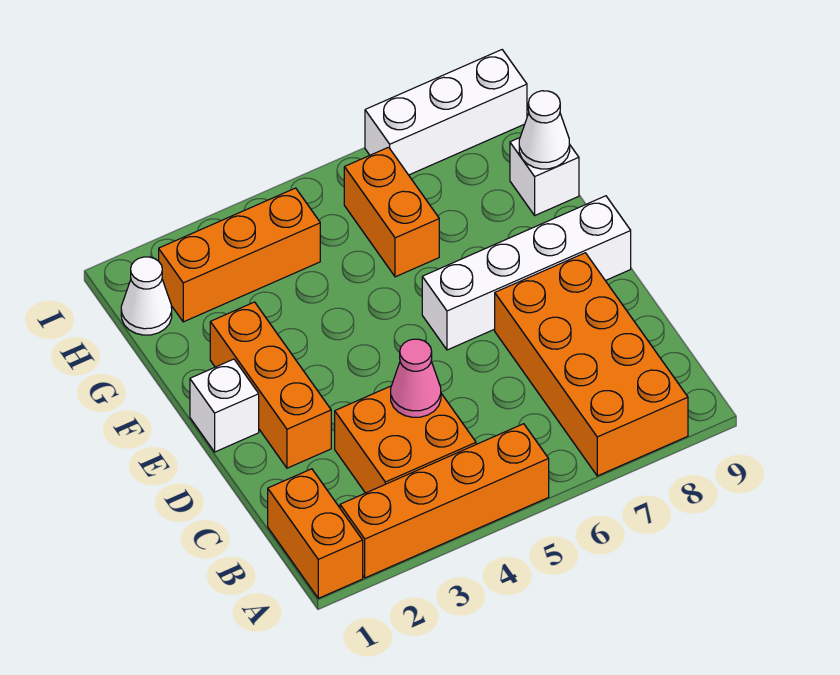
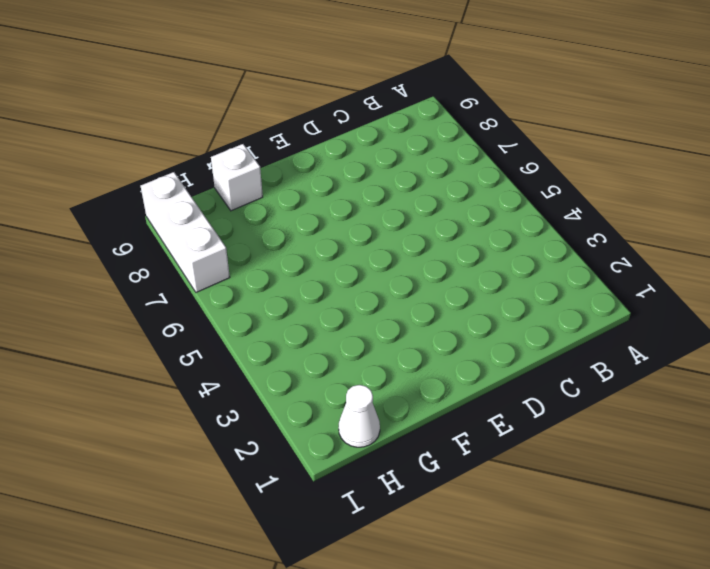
none -> orange brick A1:B1 level 1
none -> orange brick A2:A5 level 1
none -> orange brick A7:D8 level 1

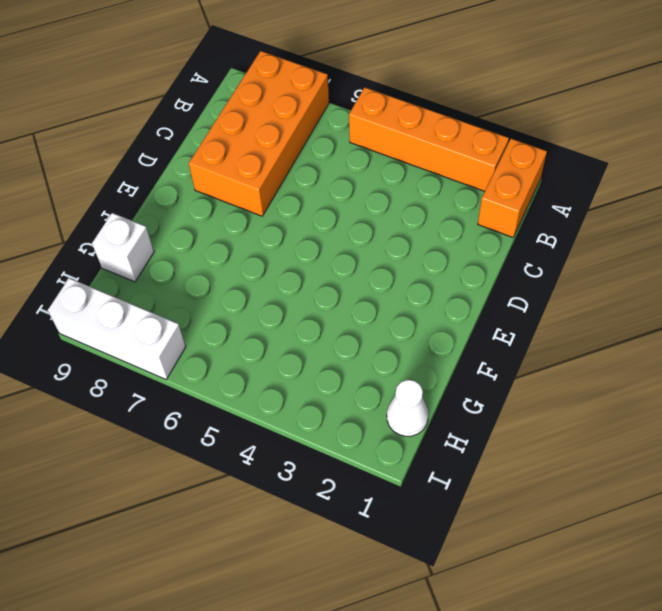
none -> orange brick B3:C4 level 1
none -> orange brick D2:F2 level 1
none -> white brick E1 level 1

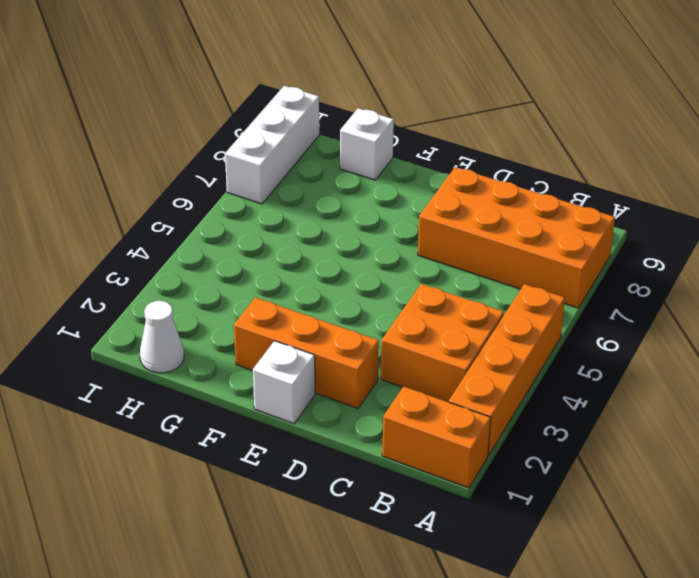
none -> white brick E6:E9 level 1
none -> orange brick G6:H6 level 1
none -> orange brick H2:H4 level 1

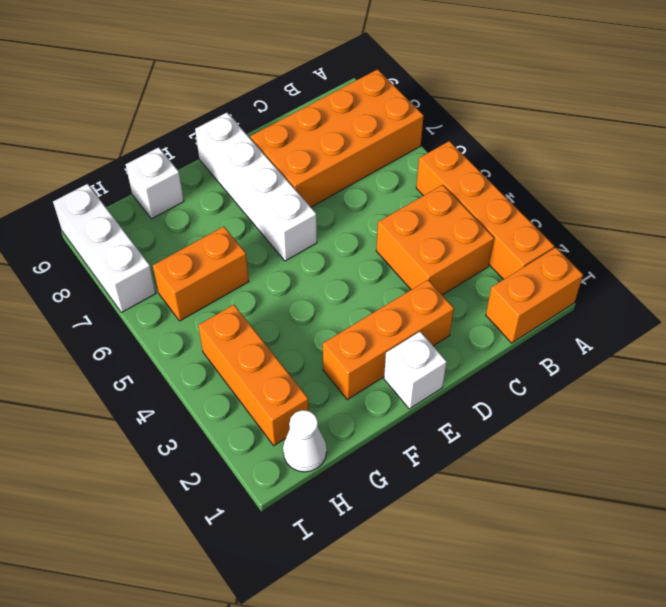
none -> pink cone C4 level 2
none -> white cone G9 level 2

